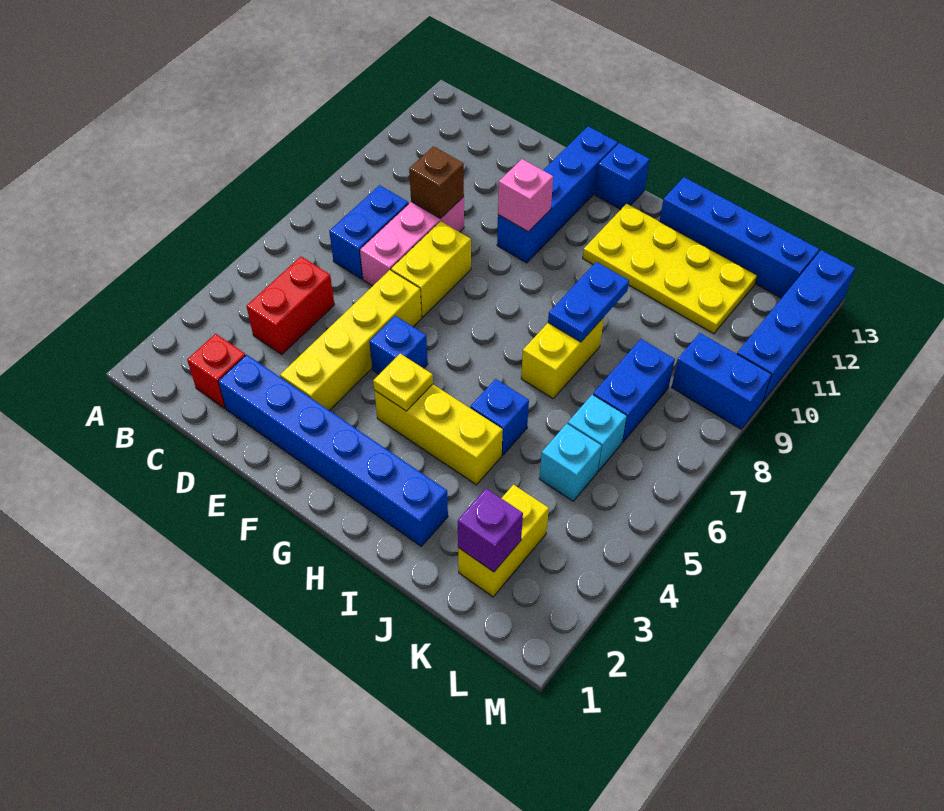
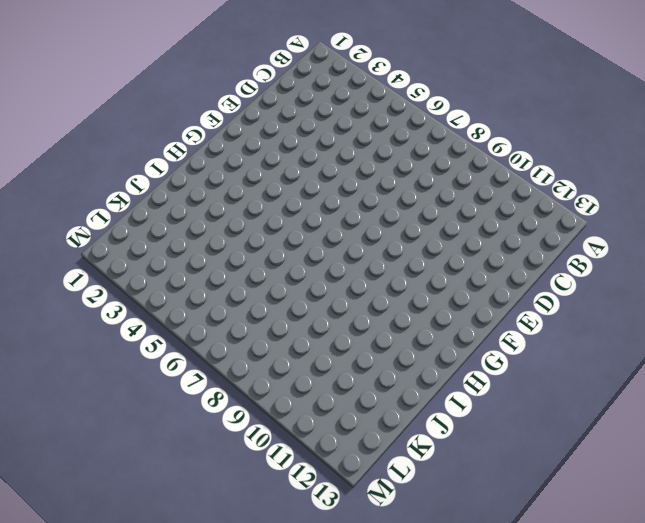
none -> red brick C2 level 1
none -> red brick C4:C5 level 1
none -> blue brick C7:C8 level 1

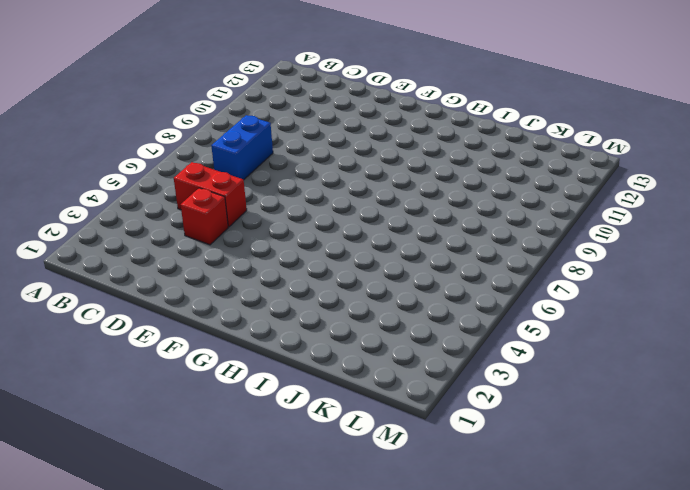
red brick C5:D5 level 1 -> red brick C4:C5 level 1
red brick D4 level 1 -> red brick C2 level 1
none -> blue brick D2:I2 level 1
none -> pink brick D7:D9 level 1
none -> yellow brick E3:E6 level 1

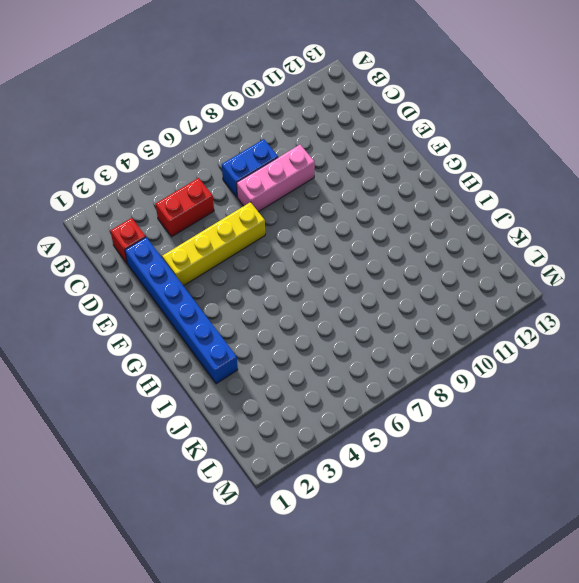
none -> yellow brick E7:E8 level 1
none -> blue brick F5 level 1
none -> blue brick F10:F13 level 1

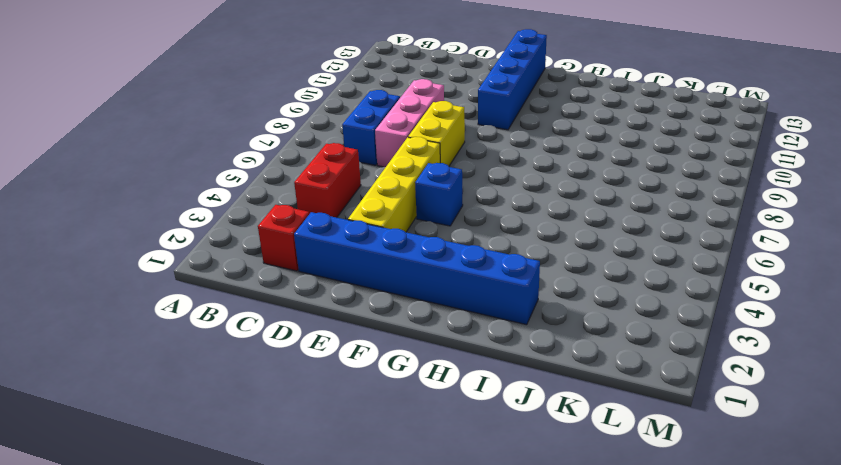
none -> yellow brick G4:I4 level 1
none -> blue brick G13 level 1
none -> yellow plate H11:K12 level 1

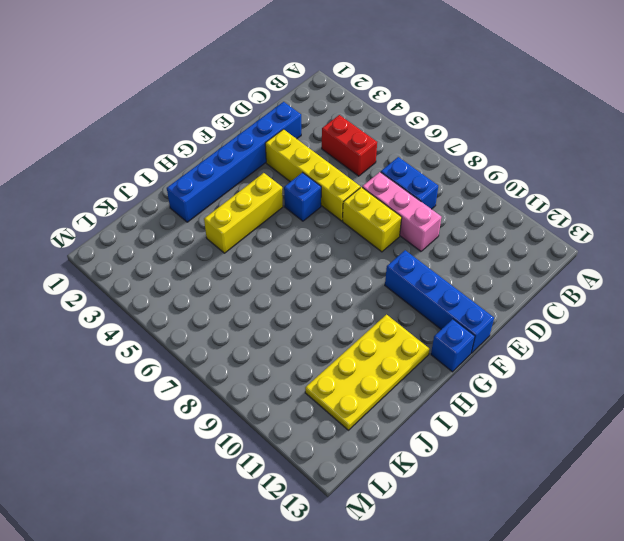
none -> red brick C2 level 1
none -> blue brick I5 level 1
none -> yellow brick I7:I8 level 1

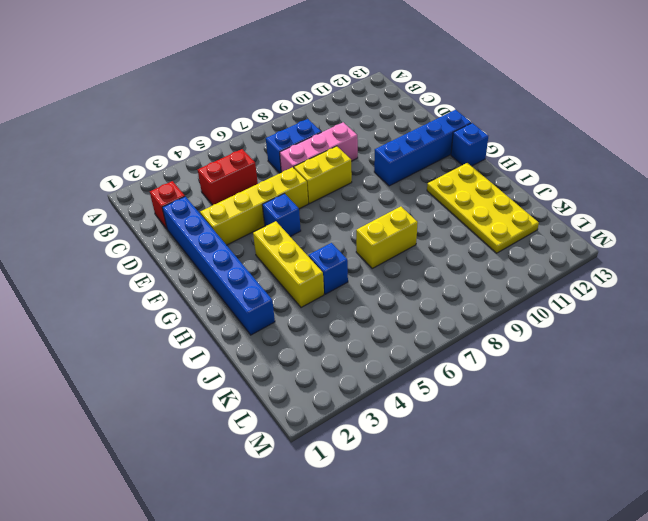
none -> blue brick I13:L13 level 1
none -> yellow brick K2:K3 level 1
none -> cyan brick K5 level 1

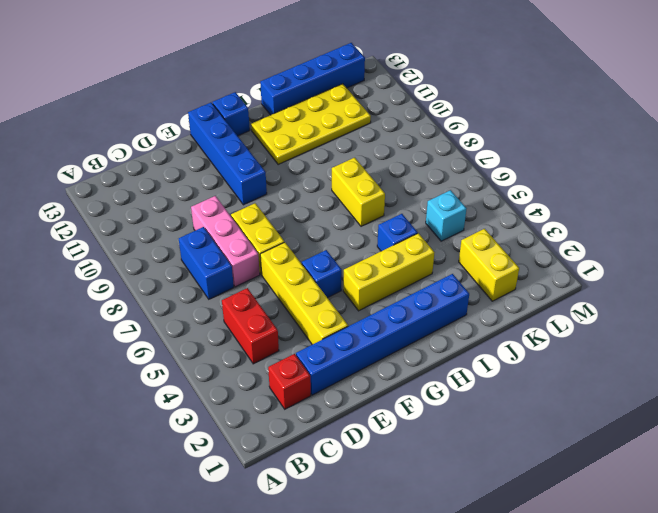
none -> cyan brick K6 level 1
none -> blue brick K7:K8 level 1
none -> blue brick L9:M9 level 1

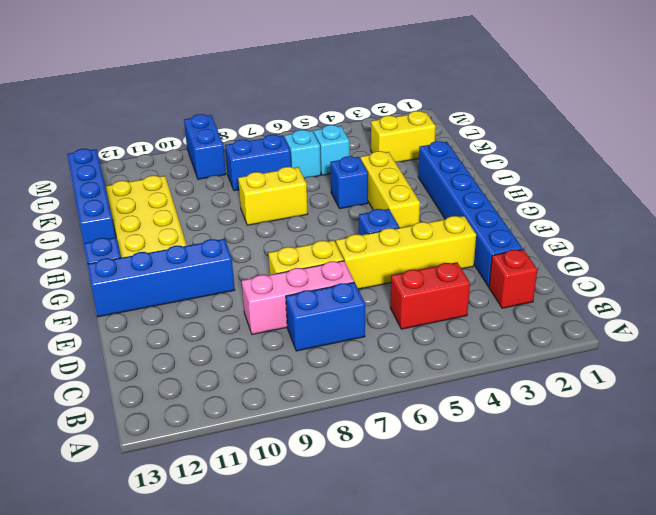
none -> blue brick M10:M13 level 1
none -> brown brick D9 level 2
none -> pink brick F10 level 2

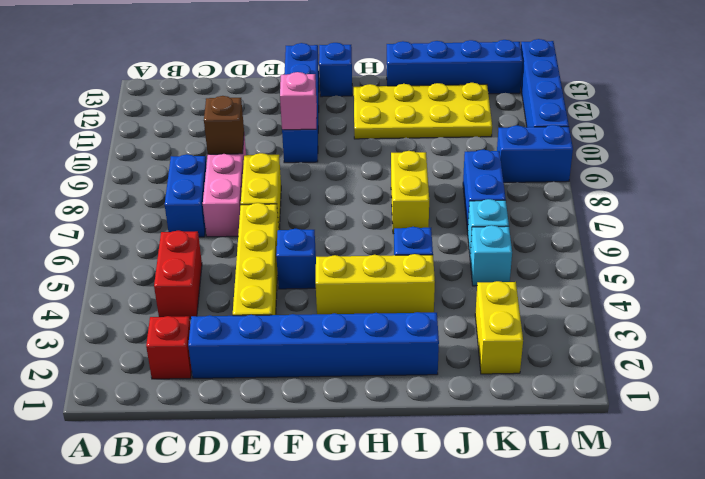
none -> yellow plate G4 level 2
none -> blue plate I8:I9 level 2
none -> purple brick K2 level 2

